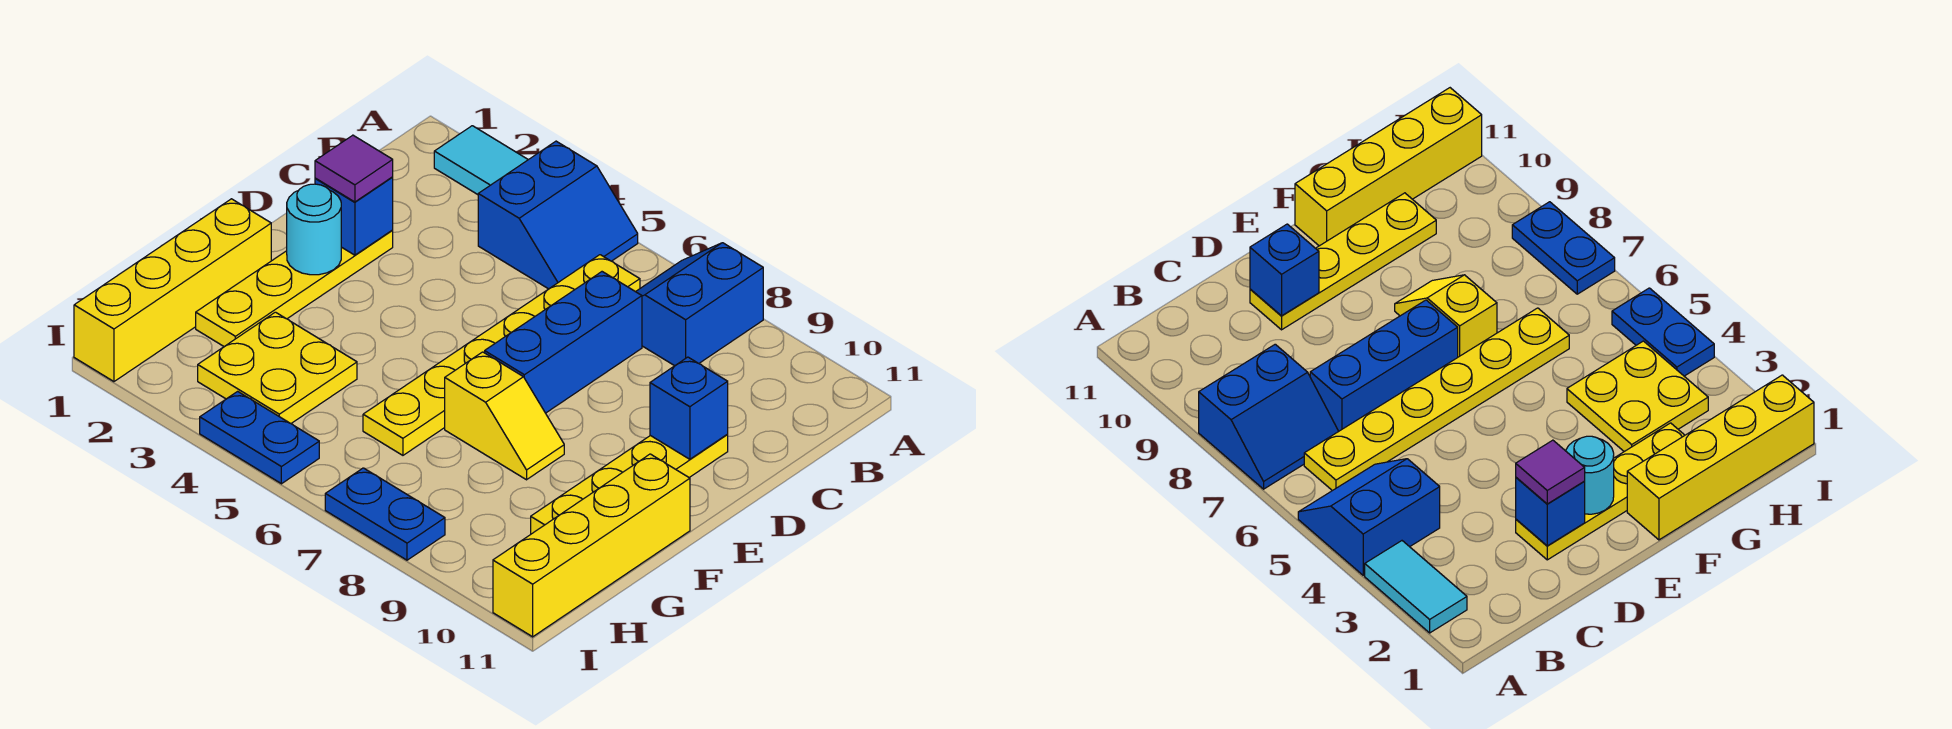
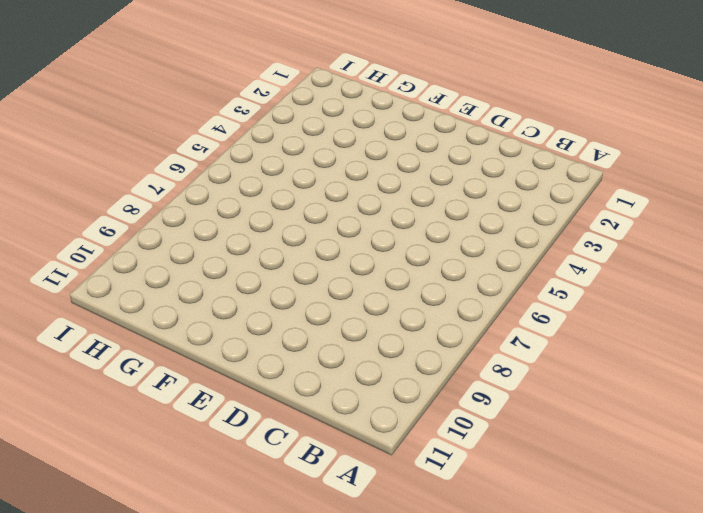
none -> cyan tile A2:A3 level 1
none -> blue slope A4:B5 level 1 top 4
none -> blue slope A7:B8 level 1 top 8

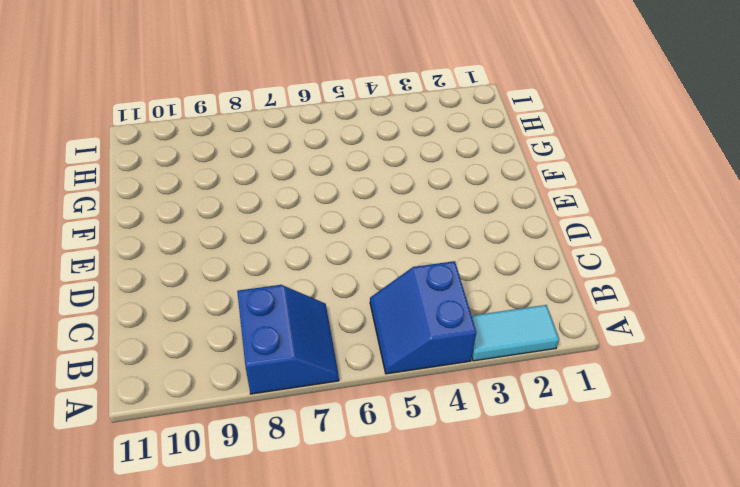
none -> yellow plate B6:G6 level 1
none -> blue brick C7:E7 level 1
none -> yellow plate D2:G2 level 1

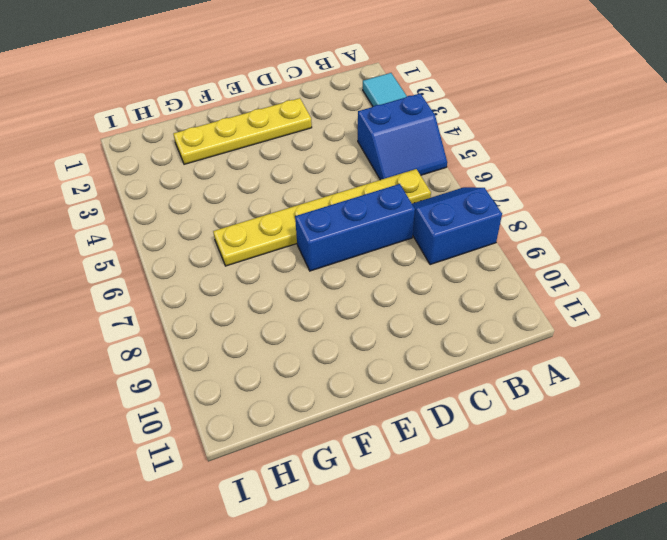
none -> yellow plate D10:G10 level 1
none -> yellow brick F1:I1 level 1
none -> yellow slope F7:F8 level 1 top 7

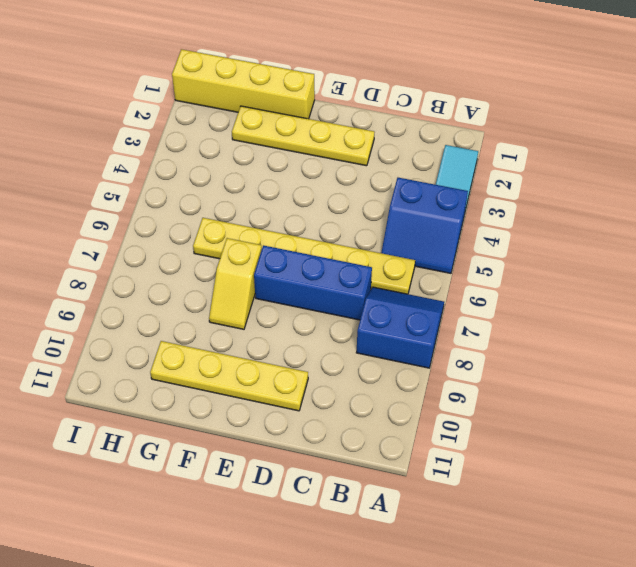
none -> yellow brick F11:I11 level 1
none -> yellow plate G3:H4 level 1
none -> blue plate I4:I5 level 1

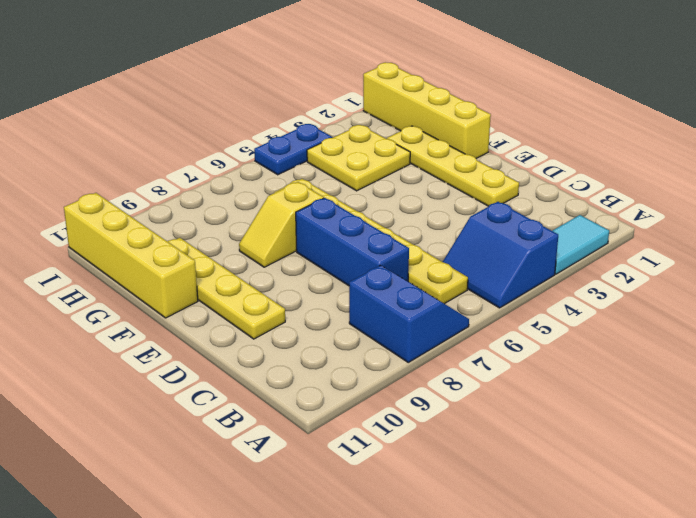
none -> blue plate I7:I8 level 1
none -> blue brick D2 level 2
none -> blue brick D10 level 2

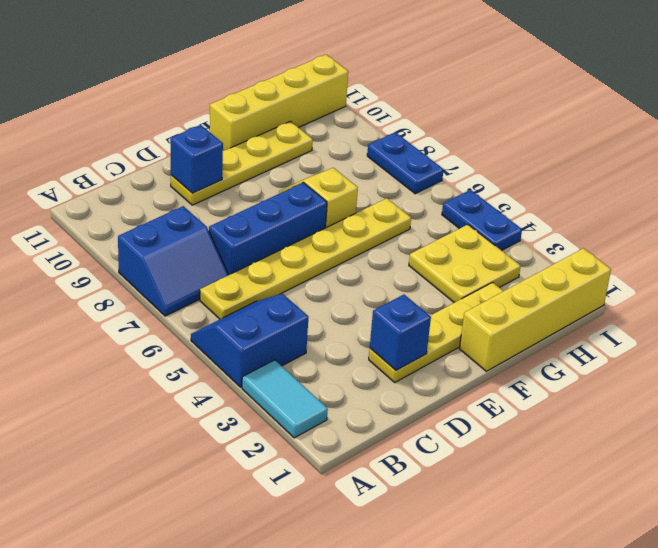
none -> cyan round brick E2 level 2
none -> purple tile D2 level 3

